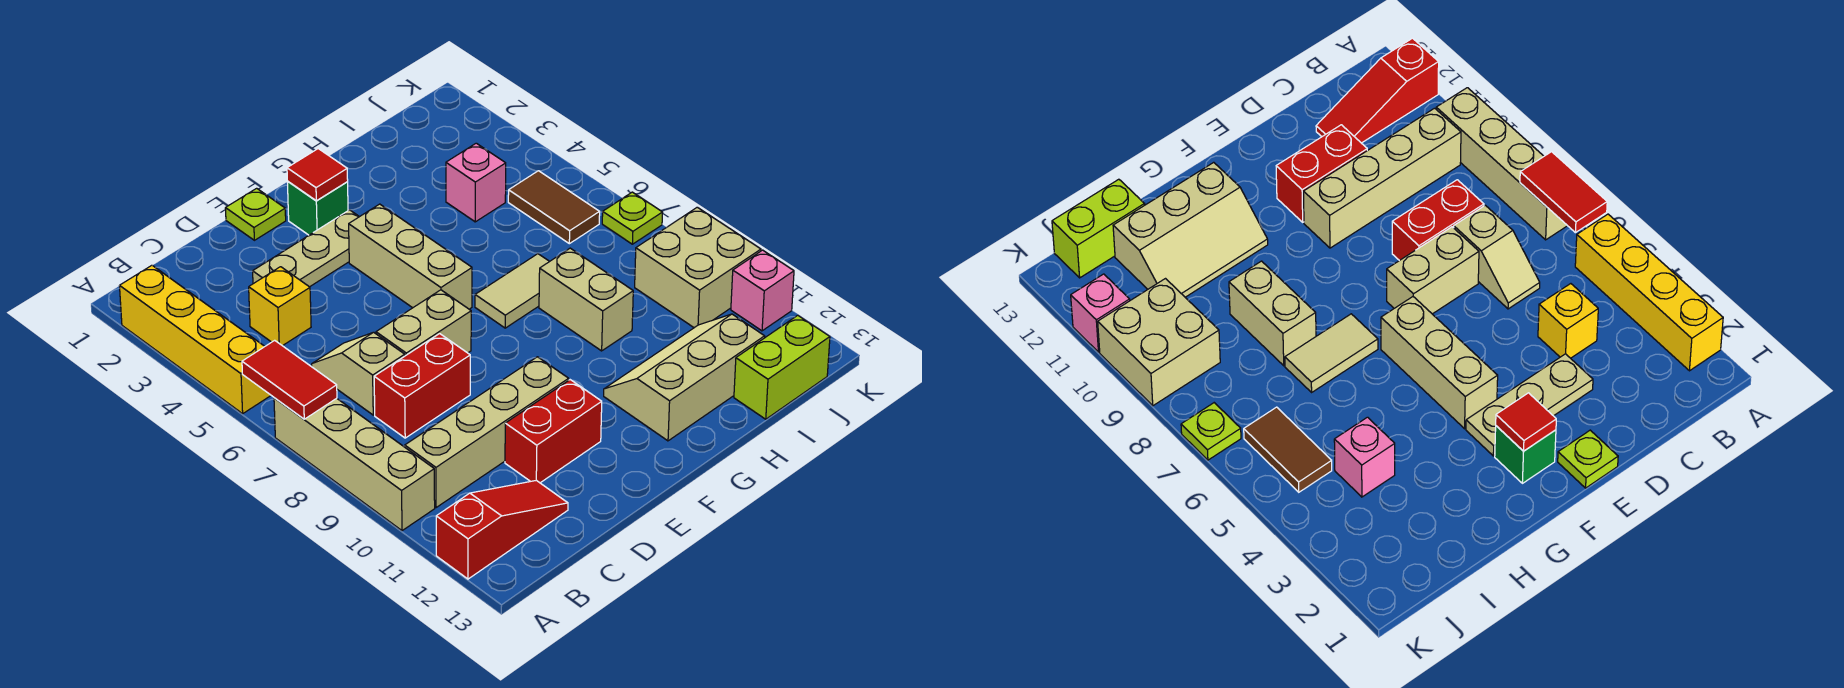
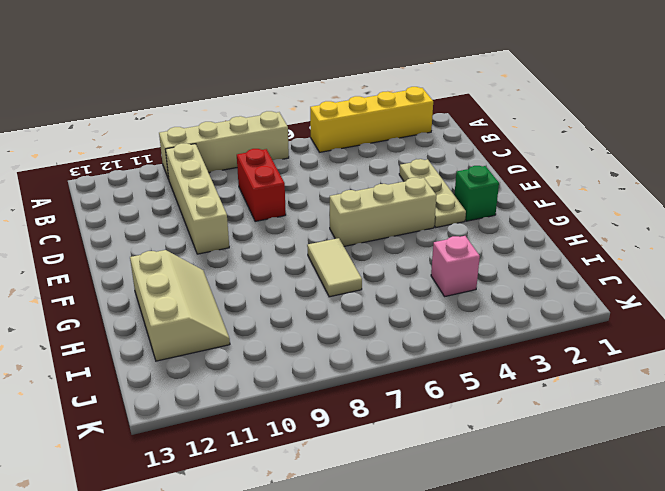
none -> red slope A12:C12 level 1 top A
none -> yellow brick C4 level 1
none -> tan slope C6:C7 level 1 top 7

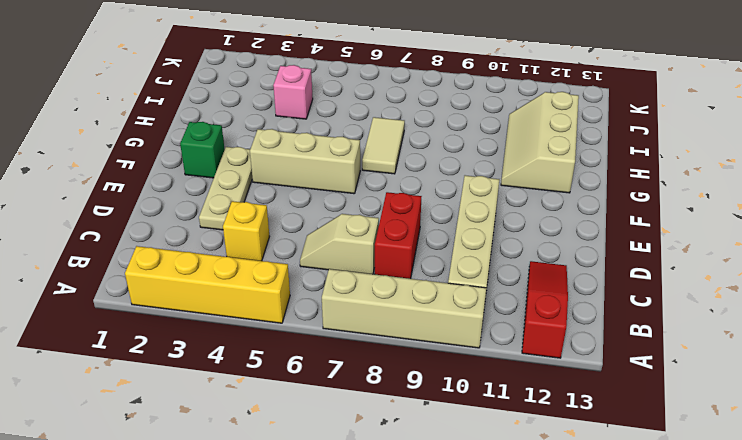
none -> tan brick D7:E7 level 1
none -> red brick D11:E11 level 1
none -> lime plate E1 level 1

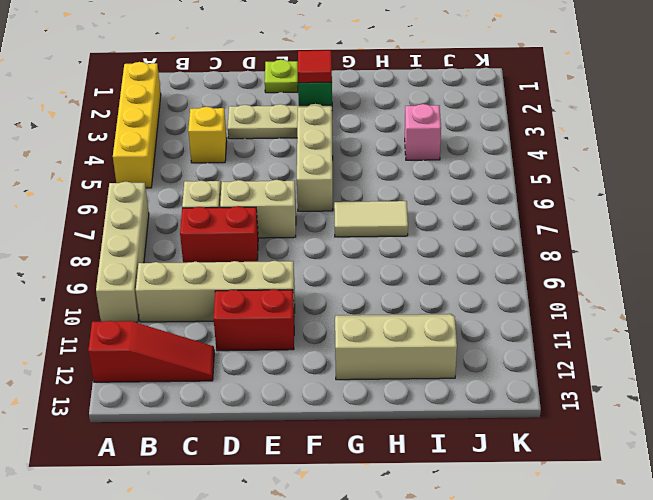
none -> tan brick H8:H9 level 1
none -> lime brick I13:J13 level 1
none -> brown tile J5:J6 level 1

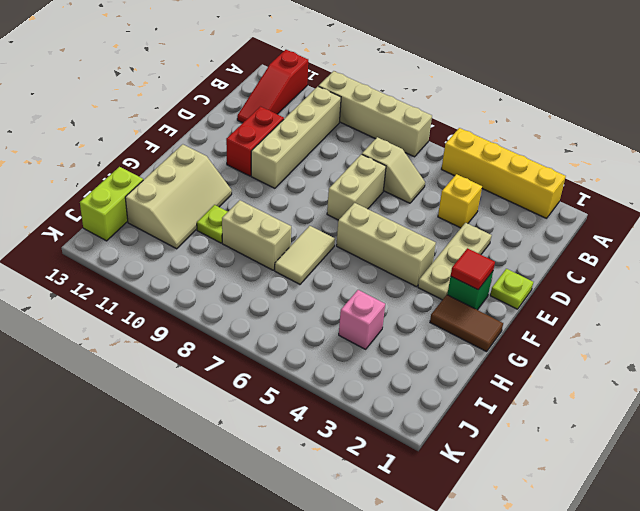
brown tile G1:G2 level 1 -> brown tile J5:J6 level 1
lime plate H10 level 1 -> lime plate K7 level 1
none -> red brick C8:D8 level 1
none -> tan brick J9:K10 level 1
none -> pink brick K11 level 1

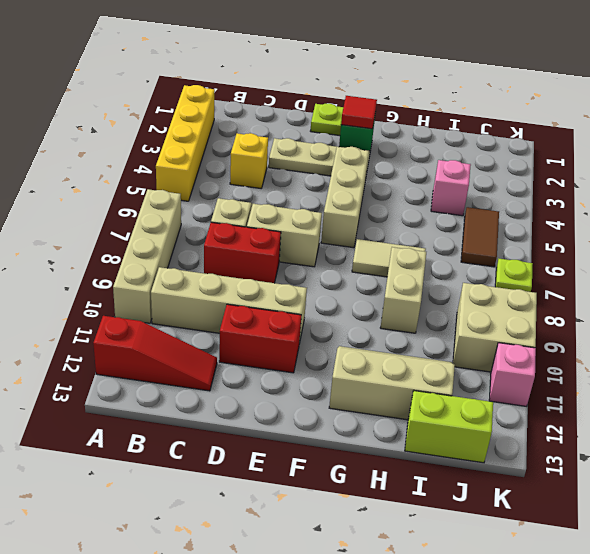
none -> red tile A6:A7 level 2

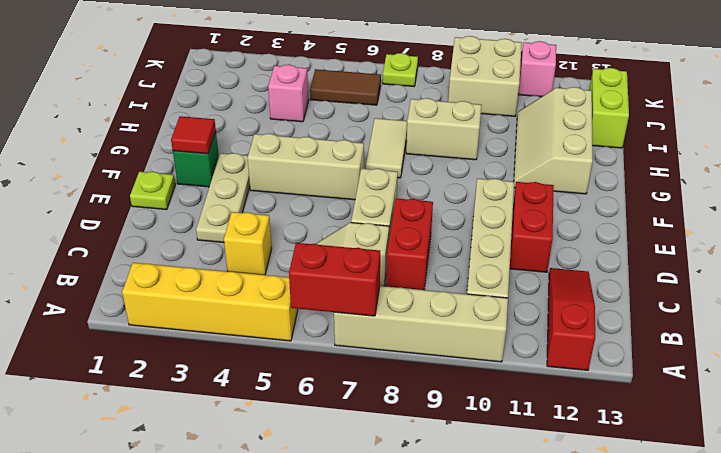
red brick A6:A7 level 2 -> red tile A6:A7 level 2

